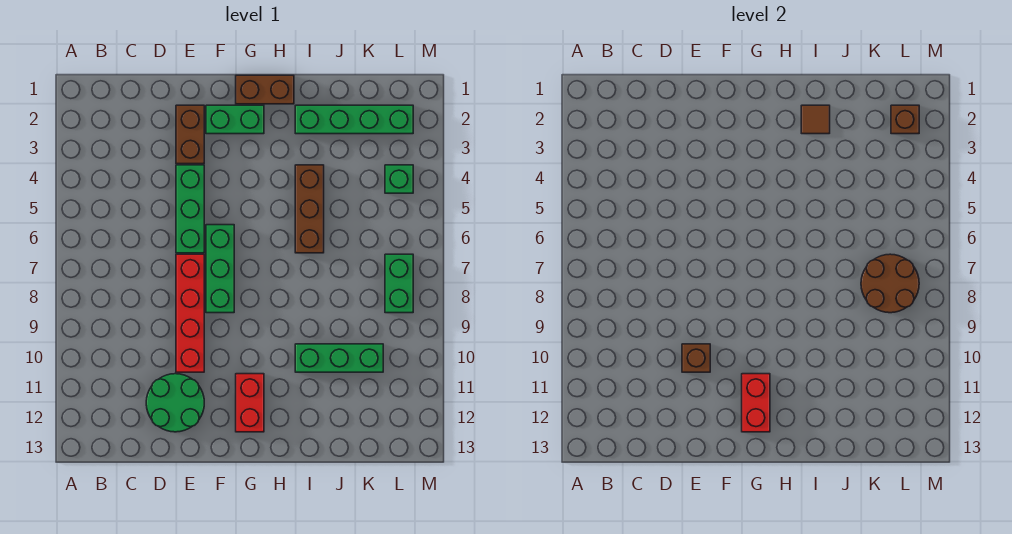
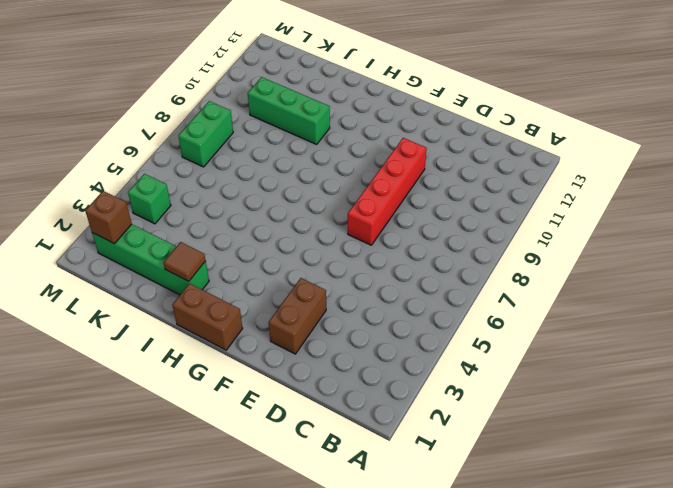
none -> green round brick D11:E12 level 1
none -> green brick E4:E6 level 1
none -> green brick F2:G2 level 1

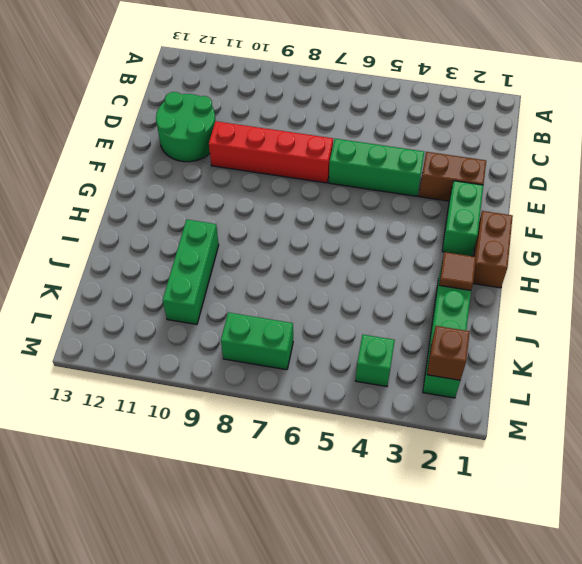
none -> green brick F6:F8 level 1
none -> red brick G11:G12 level 1
none -> brown brick I4:I6 level 1

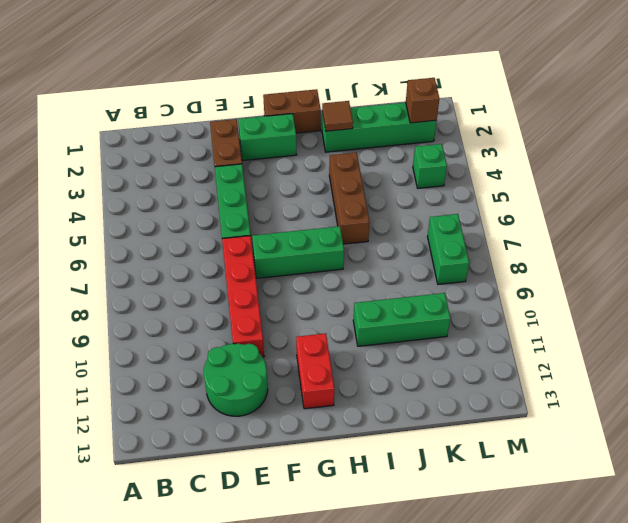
green brick F7:H7 level 1 -> green brick F6:F8 level 1
none -> brown brick E10 level 2
none -> red brick G11:G12 level 2
none -> brown round brick K7:L8 level 2

